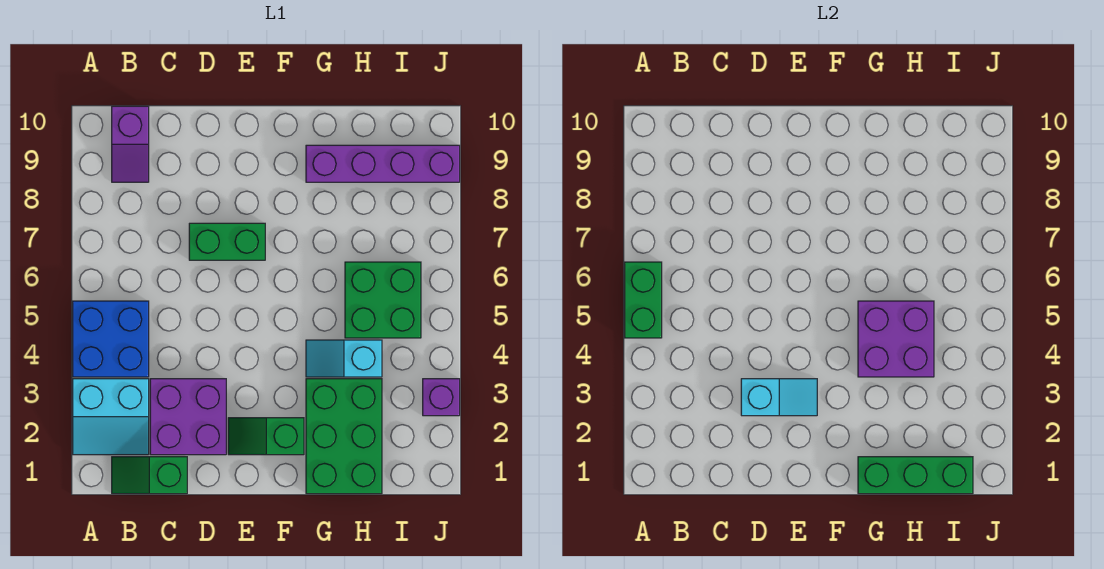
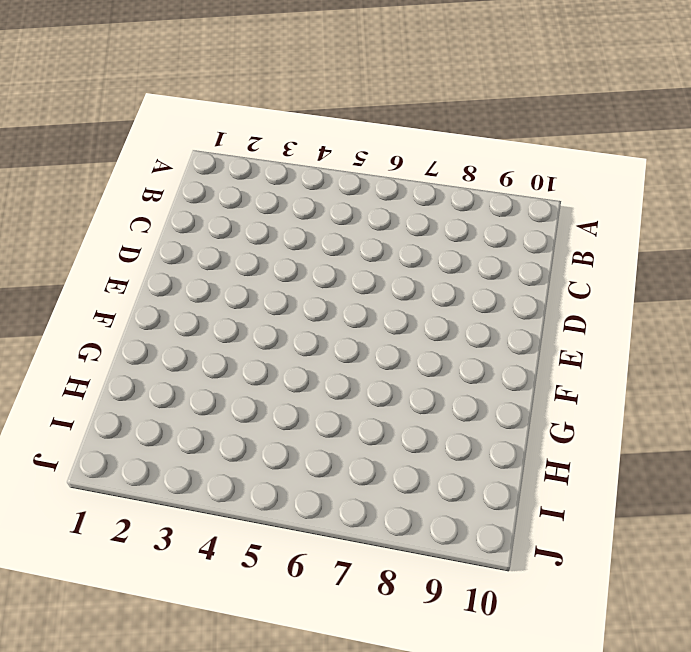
none -> cyan slope A2:B3 level 1 top 3
none -> blue brick A4:B5 level 1
none -> green slope B1:C1 level 1 top C

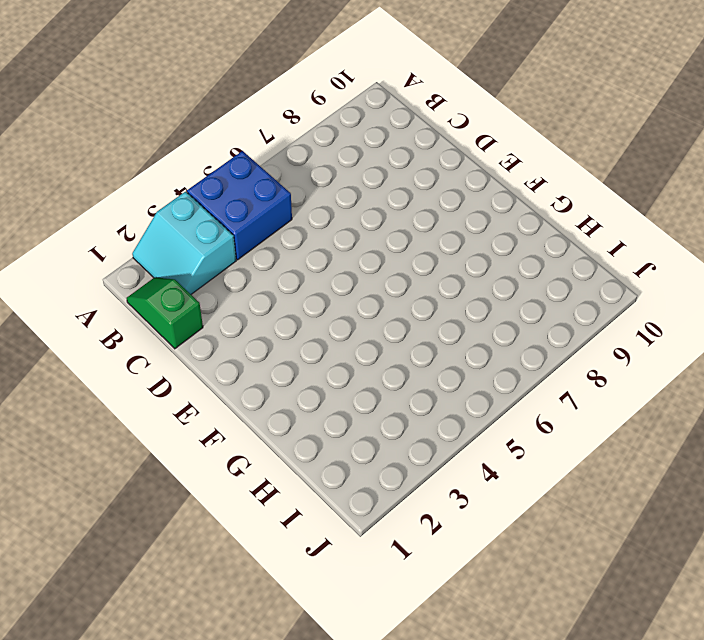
none -> purple slope B9:B10 level 1 top 10
none -> purple brick C2:D3 level 1
none -> green brick D7:E7 level 1

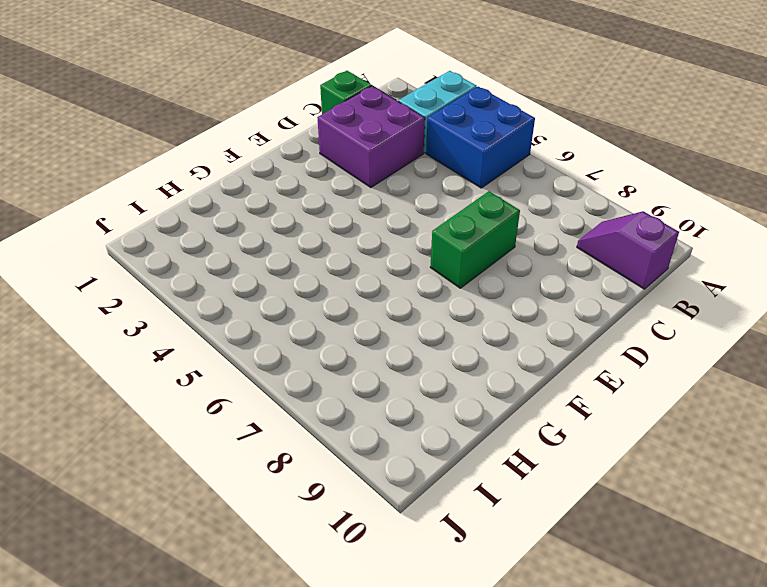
none -> green slope E2:F2 level 1 top F
none -> green brick G1:H3 level 1
none -> cyan slope G4:H4 level 1 top H

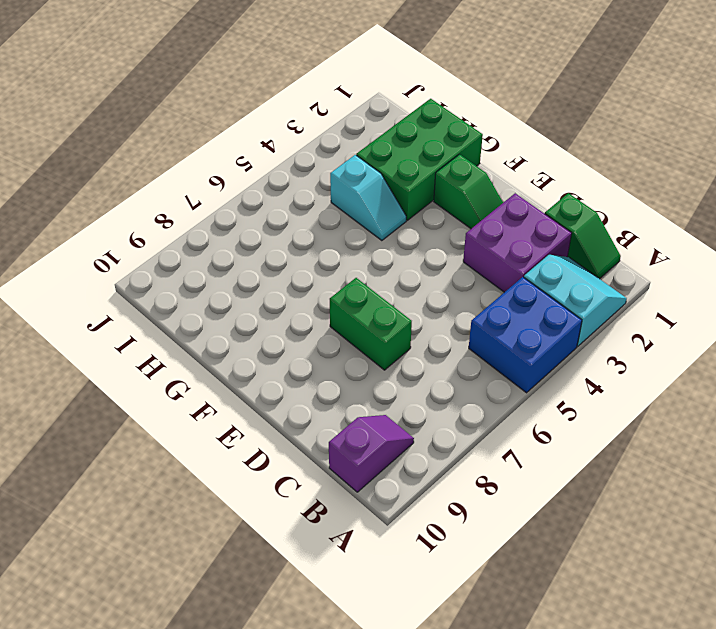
none -> purple brick G9:J9 level 1
none -> green brick H5:I6 level 1
none -> purple brick J3 level 1

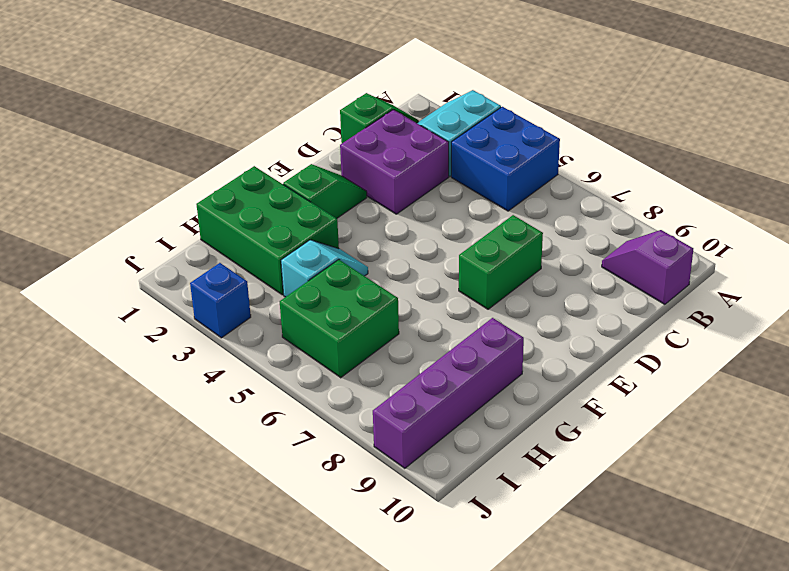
blue brick J3 level 1 -> purple brick J3 level 1
none -> green brick A5:A6 level 2
none -> cyan slope D3:E3 level 2 top D
none -> green brick G1:I1 level 2

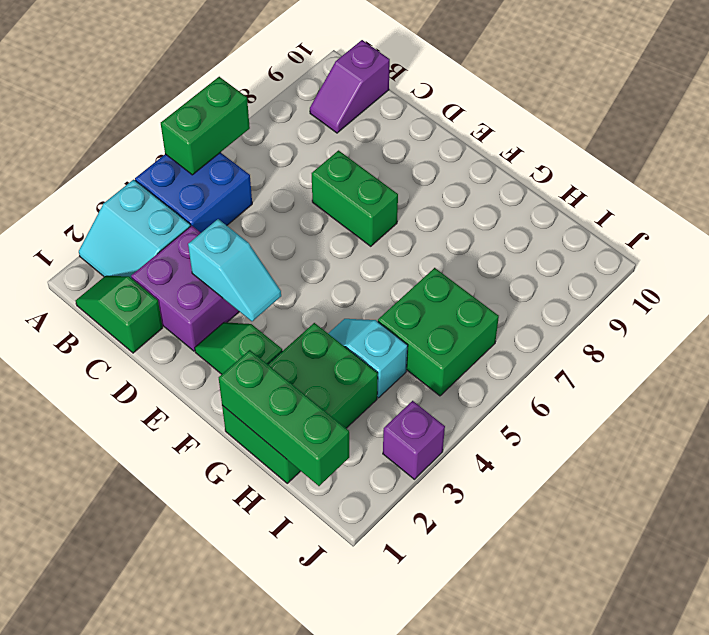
none -> purple brick G9:J9 level 1
none -> purple brick G4:H5 level 2

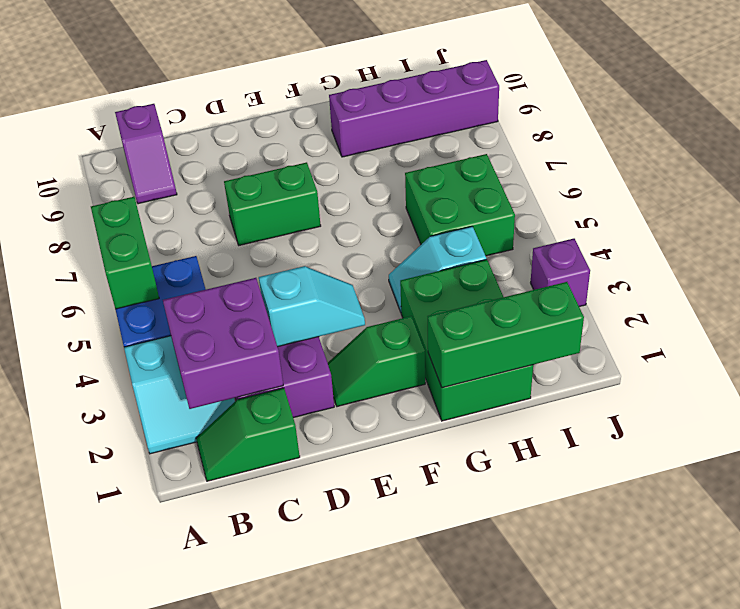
purple brick B2:C3 level 2 -> purple brick G4:H5 level 2

